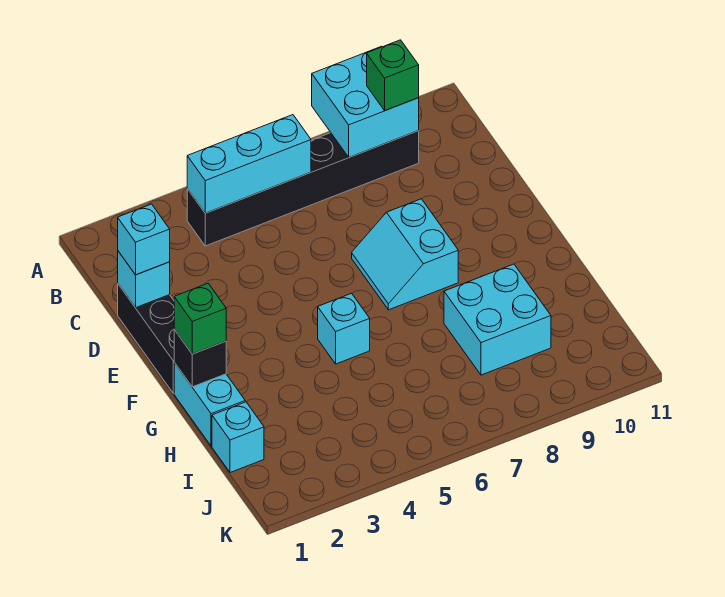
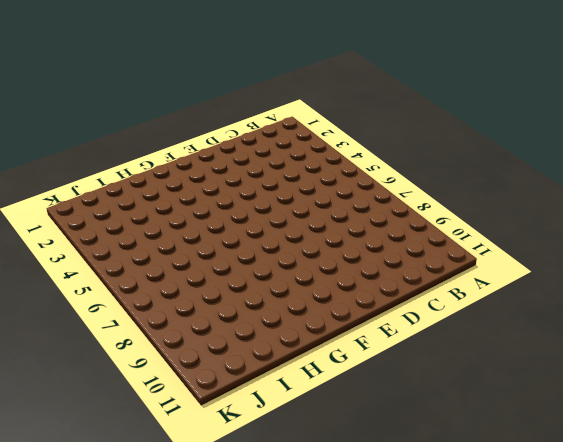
none -> black brick B4:B9 level 1
none -> black brick D1:F1 level 1
none -> cyan slope E7:F8 level 1 top 8

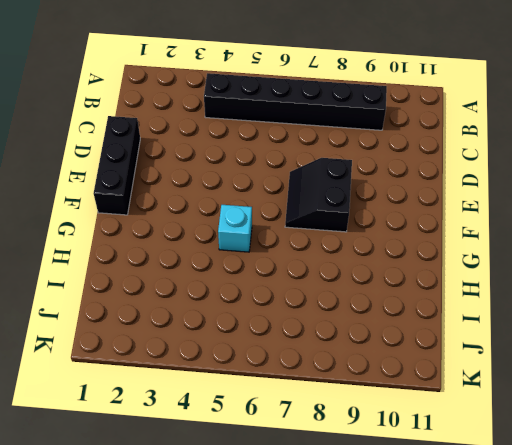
black slope E7:F8 level 1 top 8 -> cyan slope E7:F8 level 1 top 8
none -> cyan brick G1:H1 level 1
none -> cyan brick H8:I9 level 1
none -> cyan brick I1 level 1

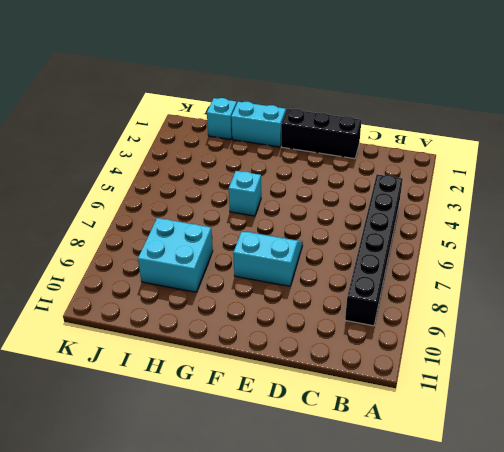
none -> cyan brick A8:B9 level 2
none -> cyan brick B4:B6 level 2
none -> cyan brick D1 level 2

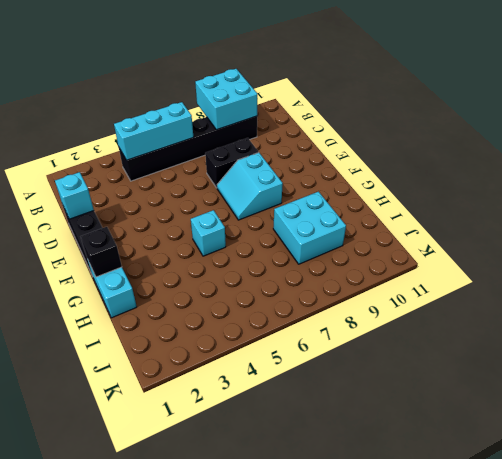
black brick D7:D8 level 1 -> none
none -> cyan brick I1 level 1
none -> green brick B9 level 3
none -> cyan brick D1 level 3

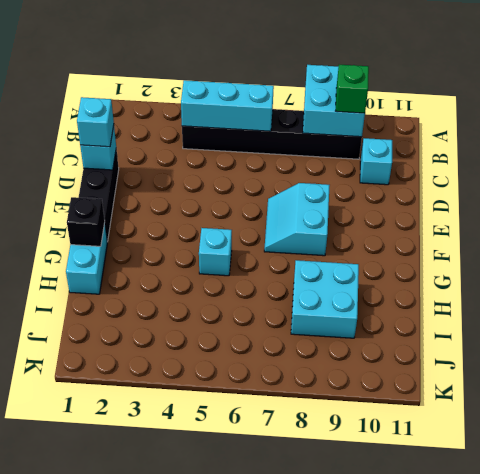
cyan brick C10 level 1 -> cyan brick I1 level 1
none -> green brick G1 level 3

